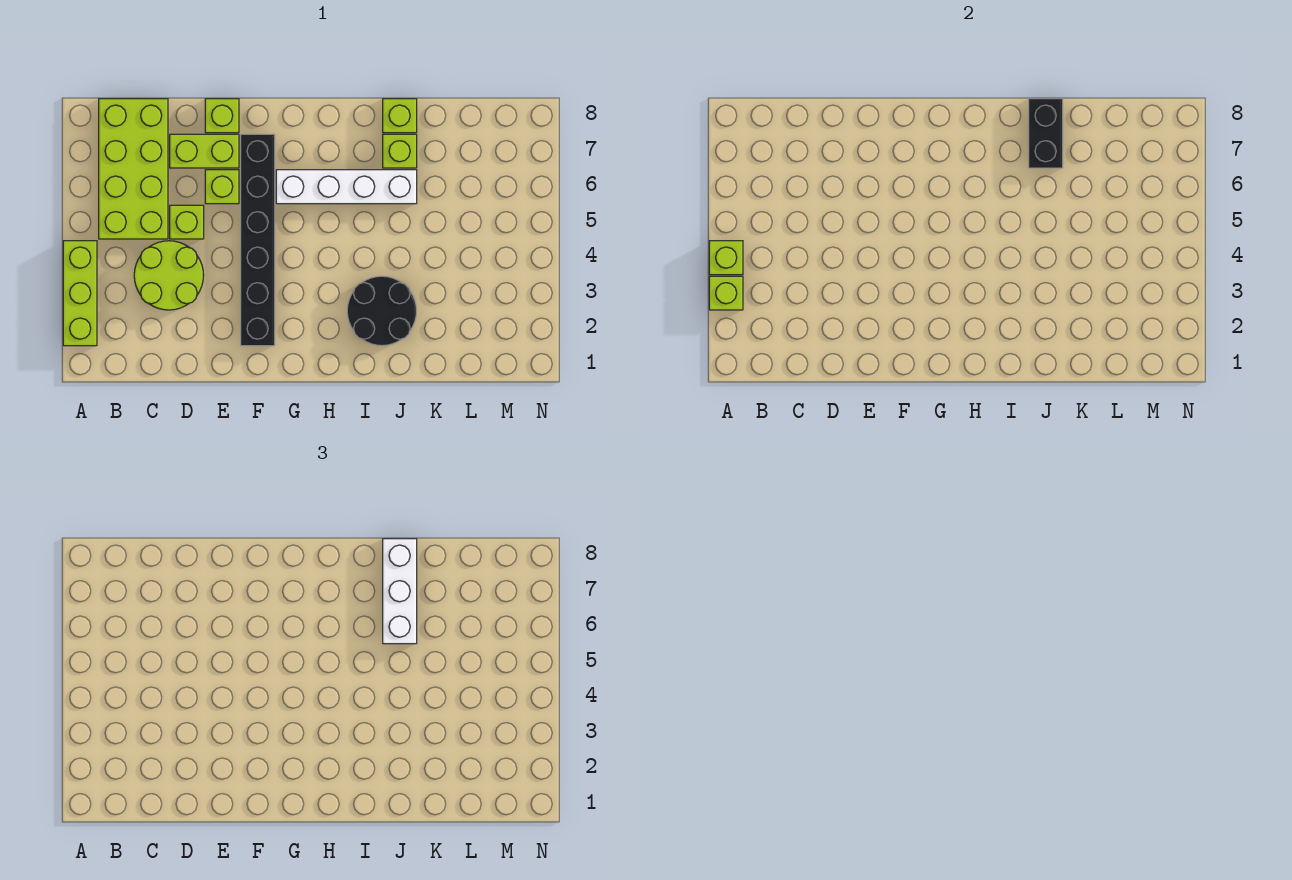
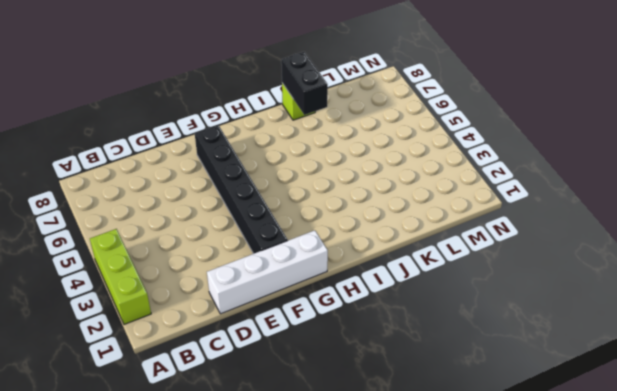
white brick D1:G1 level 1 -> white brick G6:J6 level 1
none -> lime brick B5:C8 level 1
none -> lime round brick C3:D4 level 1
none -> lime brick D5 level 1

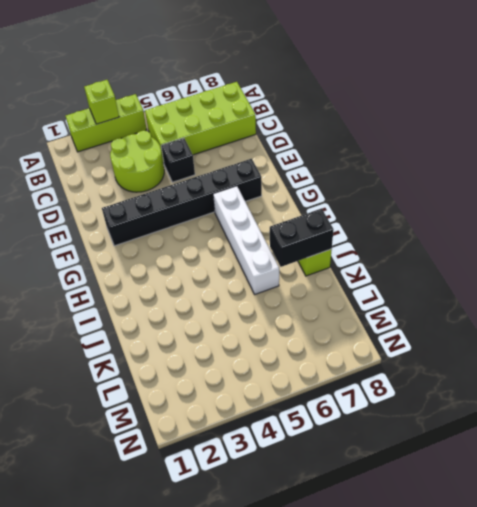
black brick D5 level 1 -> lime brick D5 level 1
none -> lime brick D7:E7 level 1
none -> lime brick E6 level 1
none -> lime brick E8 level 1

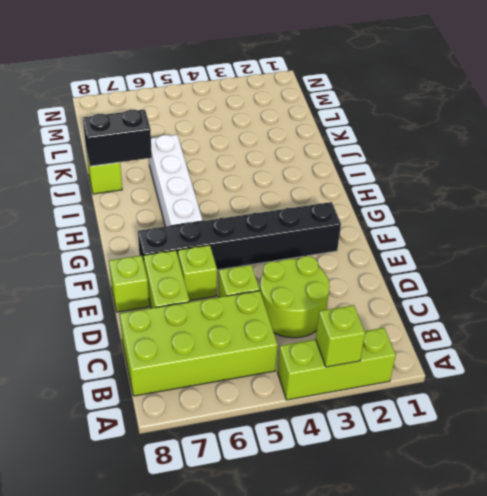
none -> black round brick I2:J3 level 1
none -> lime brick J7 level 1
none -> lime brick A4 level 2

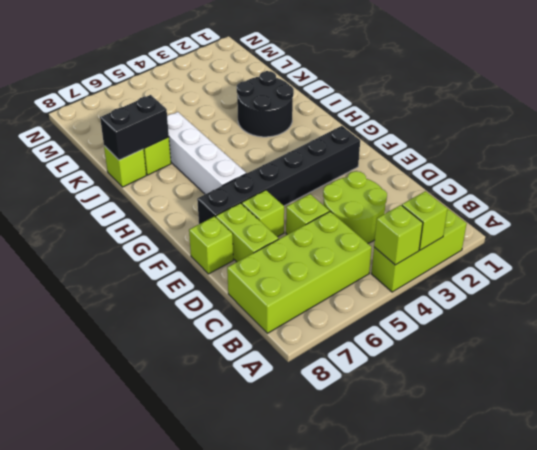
none -> white brick J6:J8 level 3

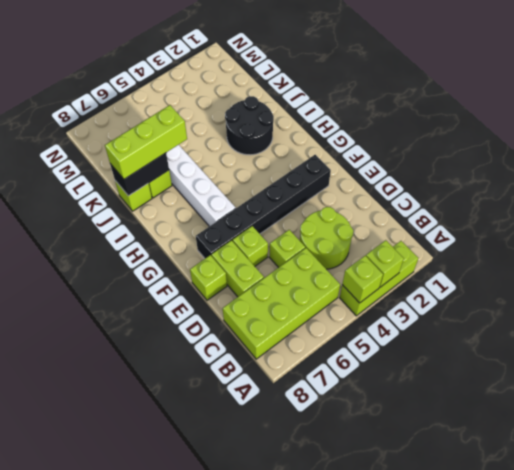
lime brick J6:J8 level 3 -> white brick J6:J8 level 3

